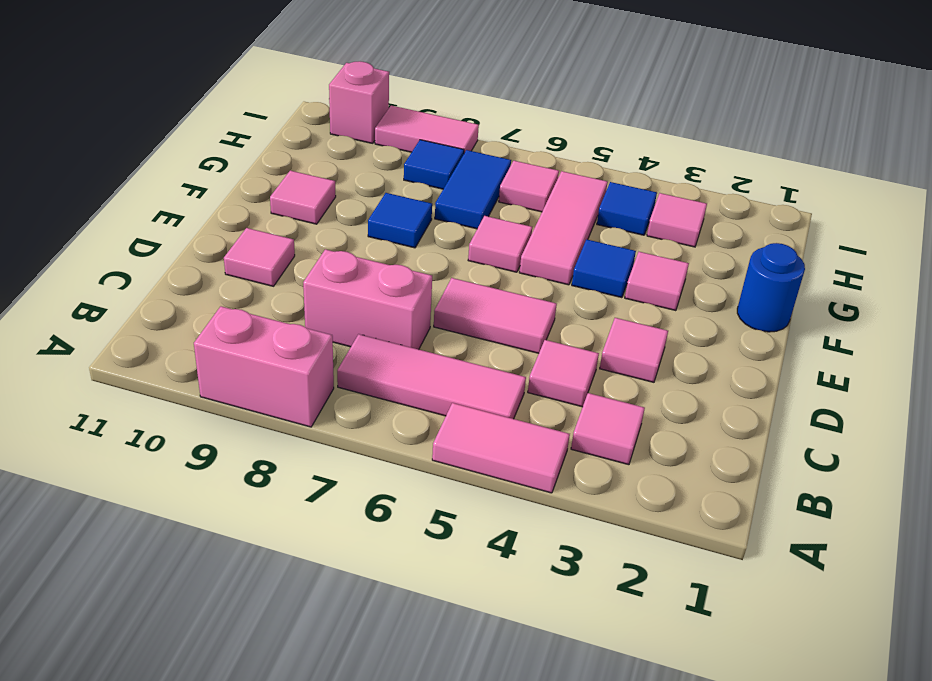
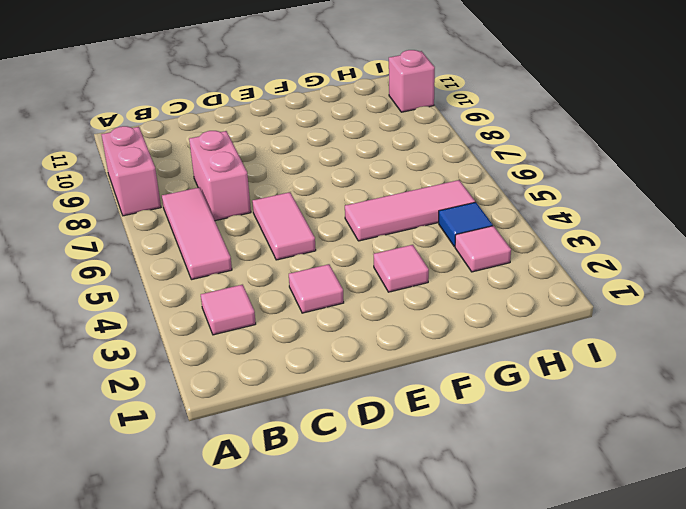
none -> pink tile A4:A5 level 1
none -> pink tile C4 level 1
none -> pink tile D10 level 1

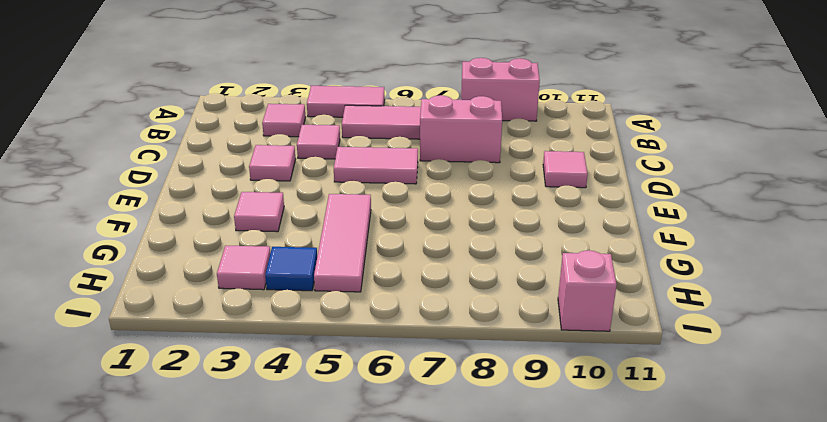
none -> blue round brick F1 level 1
none -> blue tile F4 level 1
none -> pink tile F6 level 1

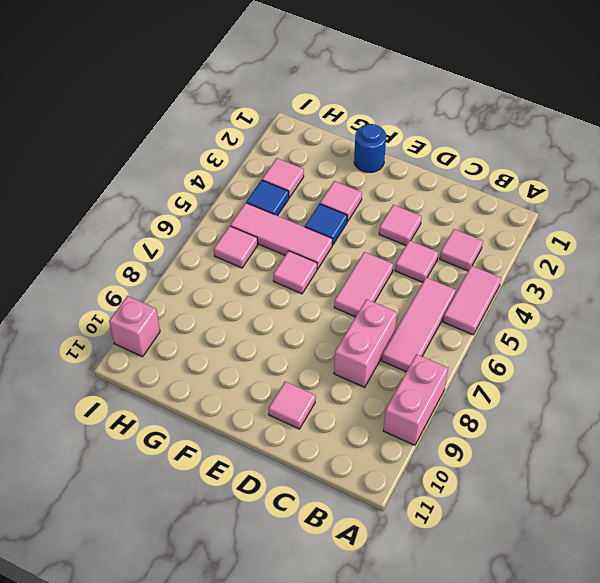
none -> blue tile F8 level 1
none -> pink tile F10 level 1
none -> blue tile G7:H7 level 1

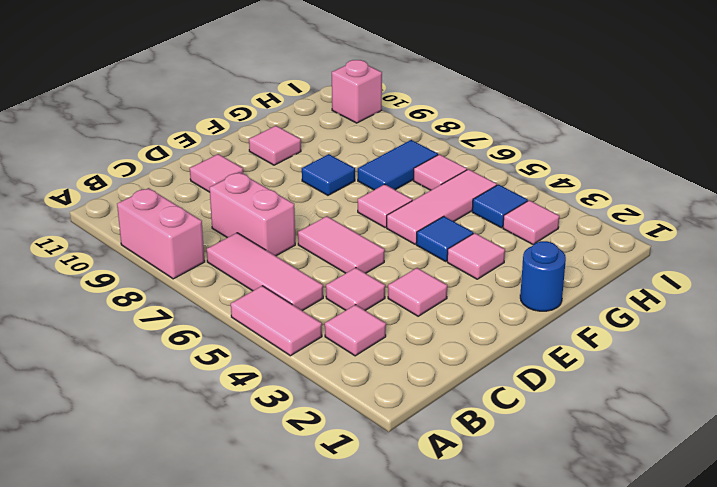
none -> blue tile H8 level 1
none -> pink tile I8:I9 level 1

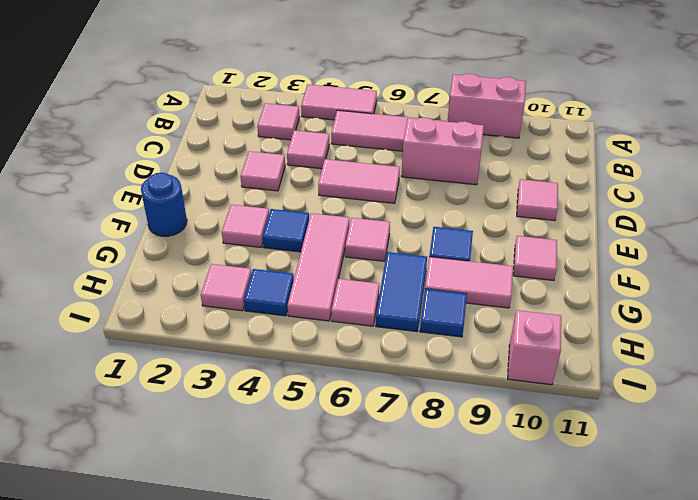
pink tile G8:G9 level 1 -> pink tile I8:I9 level 1

